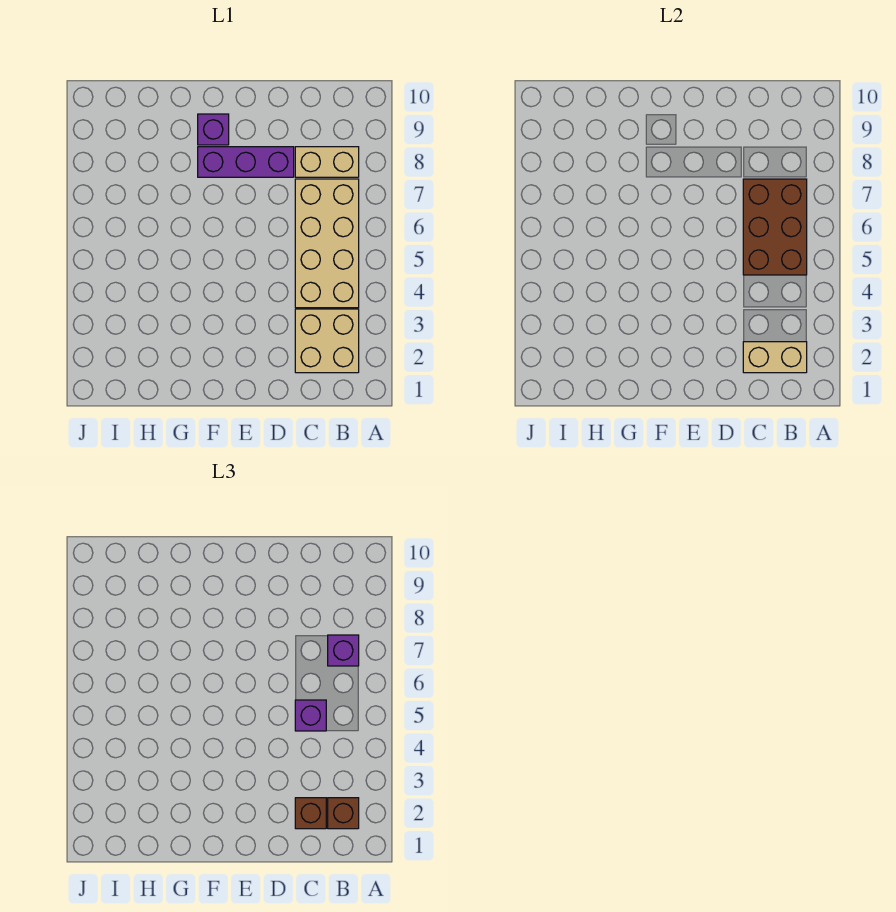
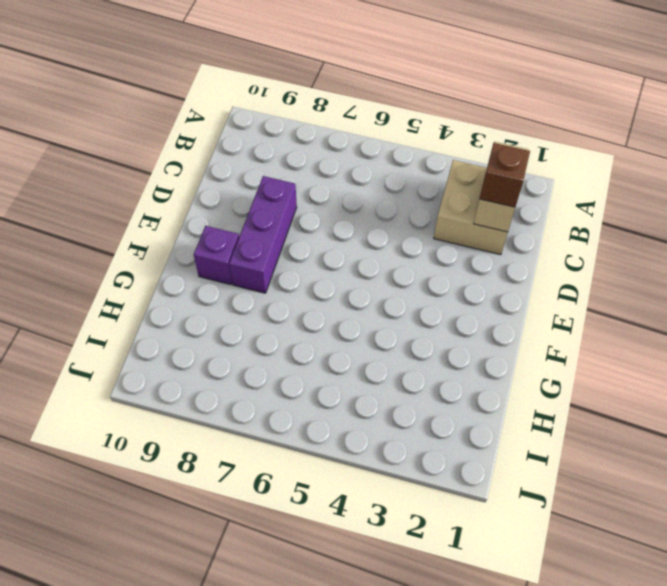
none -> tan brick B4:C7 level 1
none -> tan brick B8:C8 level 1

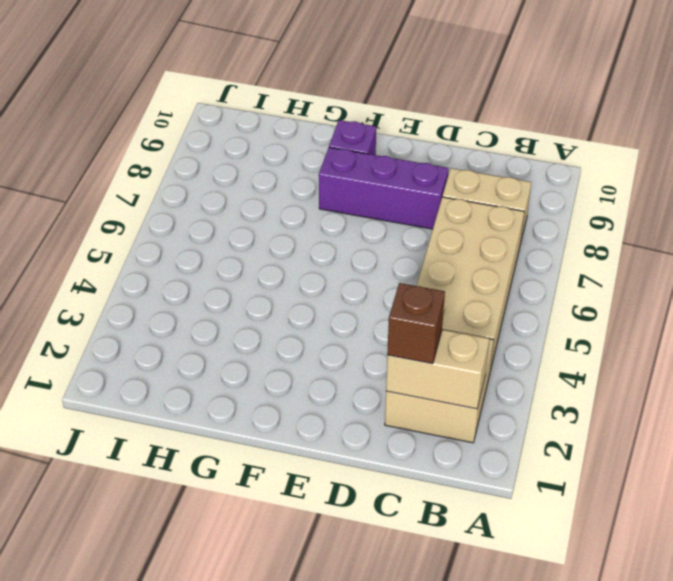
none -> brown brick B5:C7 level 2
none -> brown brick B2 level 3

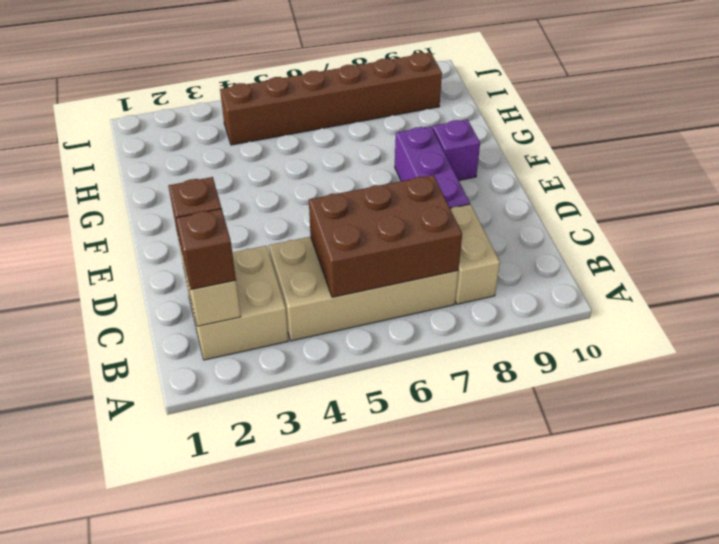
brown brick I4:I9 level 1 -> none
none -> purple brick B7 level 3
none -> purple brick C5 level 3

